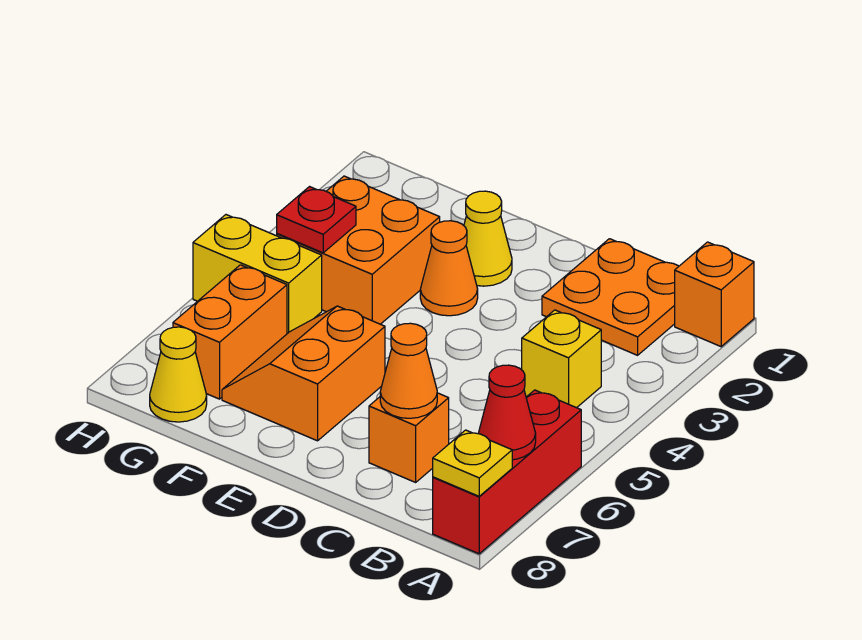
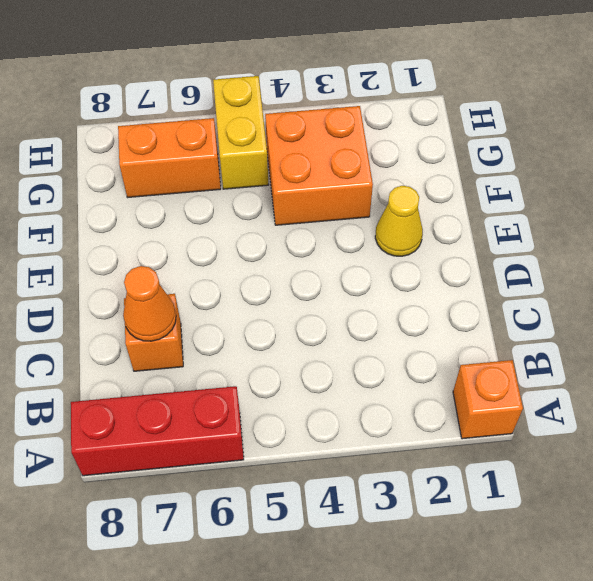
none -> orange plate B1:C2 level 1
none -> yellow brick B4 level 1
none -> orange cone E3 level 1

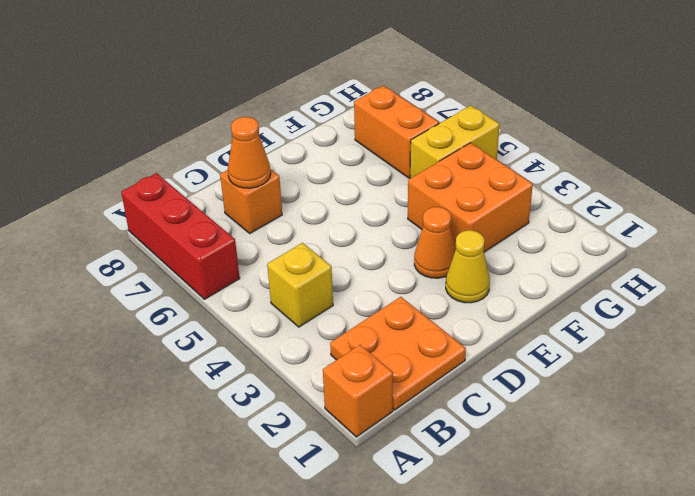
none -> orange slope E6:F7 level 1 top E
none -> yellow cone G8 level 1
none -> red cone A7 level 2

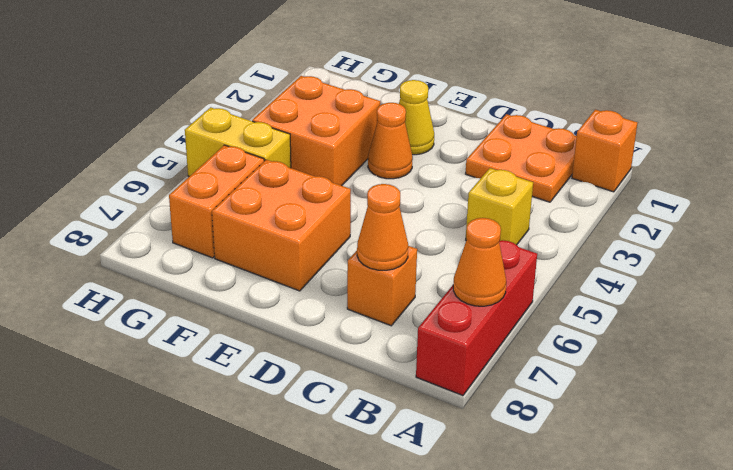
orange cone A7 level 2 -> red cone A7 level 2
orange brick E6:F7 level 1 -> orange slope E6:F7 level 1 top E
none -> yellow cone G8 level 1
none -> yellow plate A8 level 2
none -> red plate G4 level 2

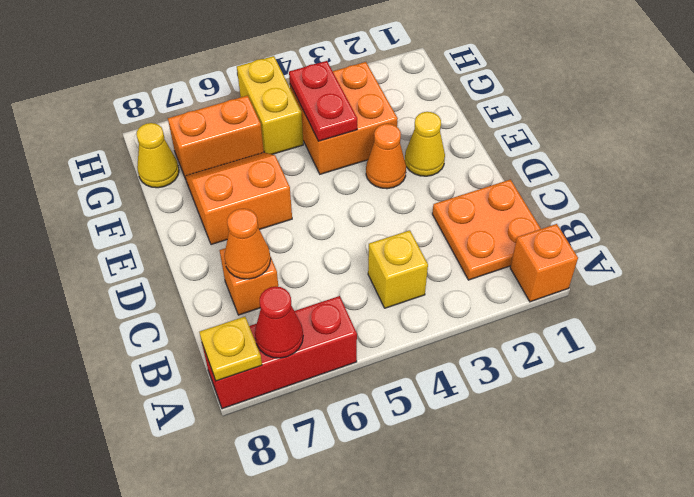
red plate F4:G4 level 2 -> red plate G4 level 2

